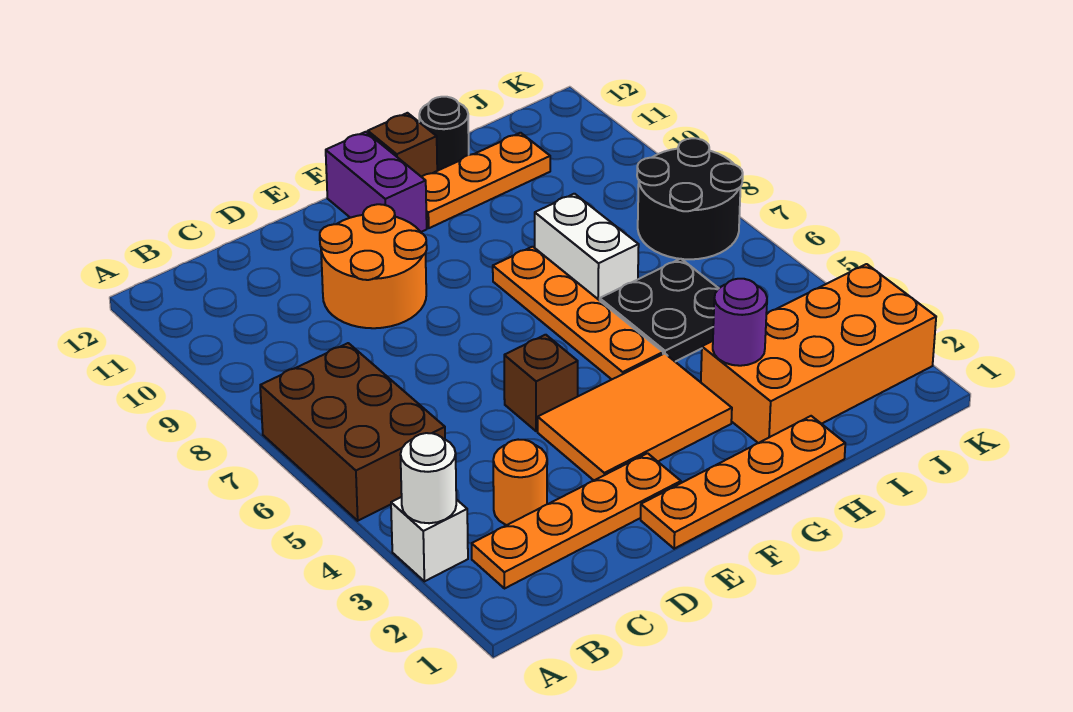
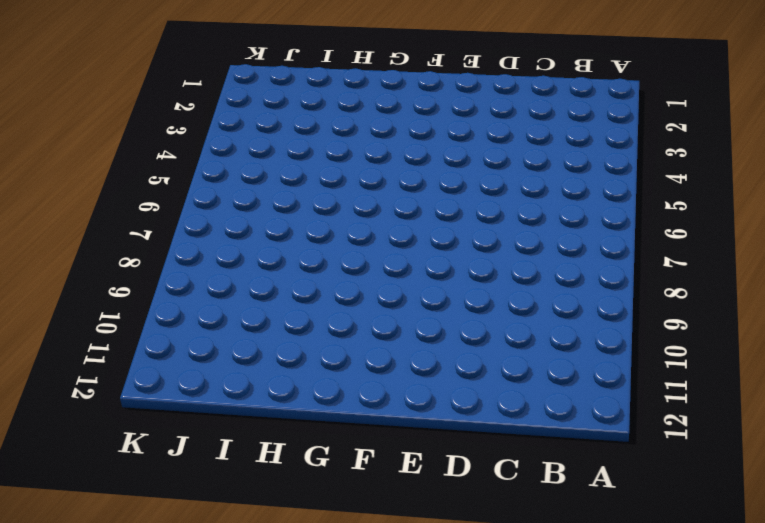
none -> white brick A3 level 1
none -> brown brick A5:B7 level 1
none -> orange plate B2:E2 level 1

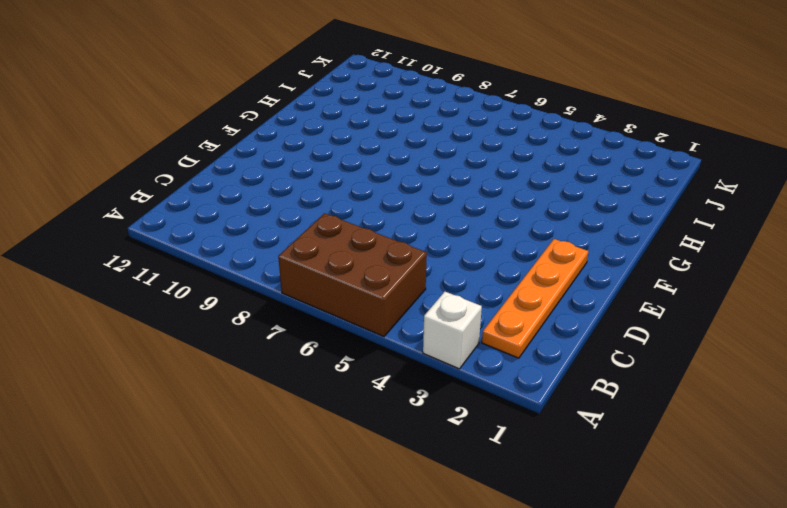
none -> orange round brick C3 level 1
none -> orange round brick D9:E10 level 1
none -> orange plate E1:H1 level 1

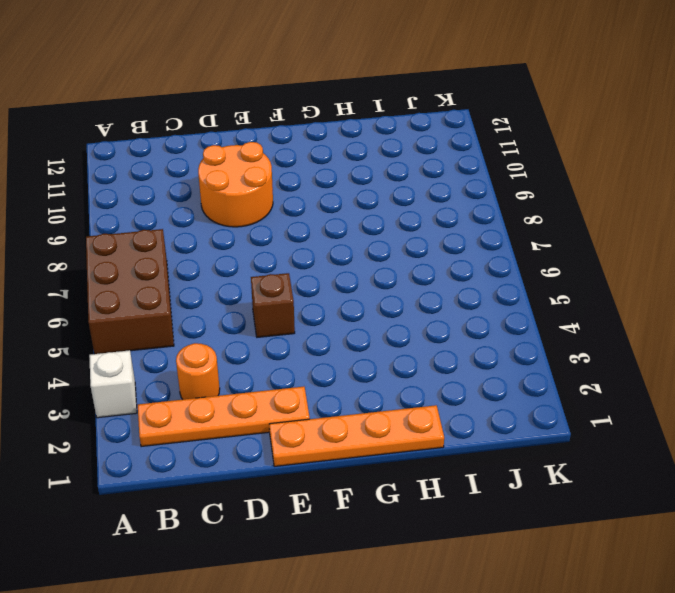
none -> orange tile E3:G4 level 1
none -> purple brick F11:F12 level 1
none -> orange plate G5:G8 level 1

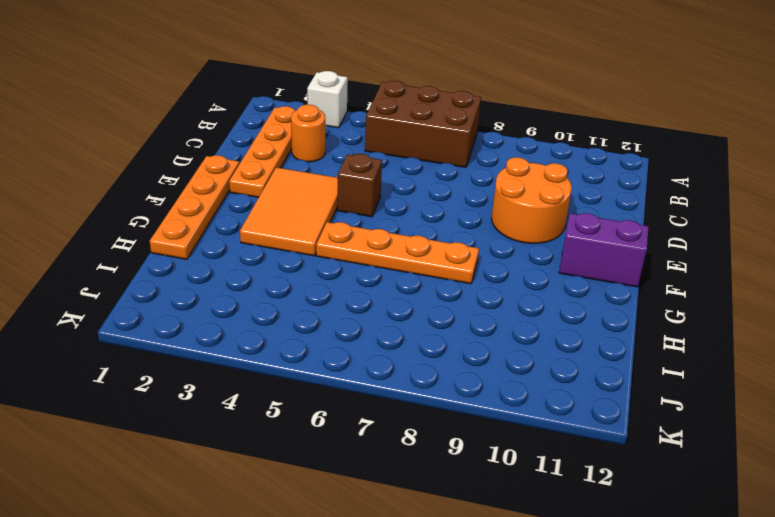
none -> orange plate G11:I11 level 1
none -> brown brick G12 level 1
none -> orange brick H2:K3 level 1

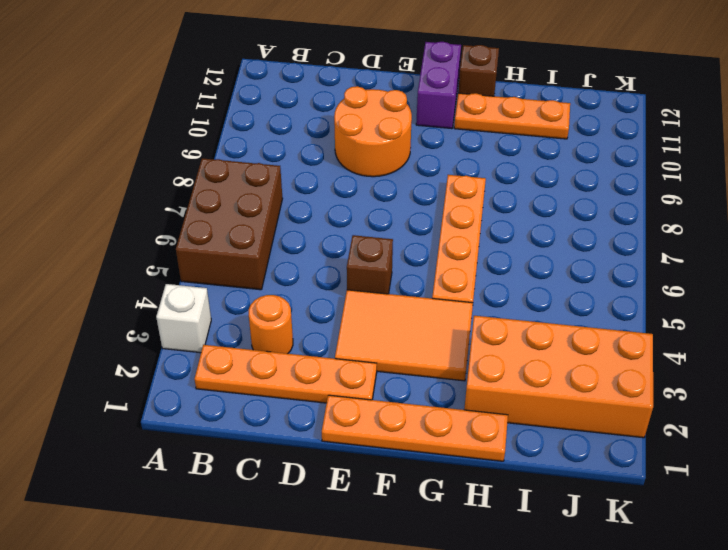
none -> black plate H5:I6 level 1
none -> white brick H7:H8 level 1
none -> black round brick H12 level 1

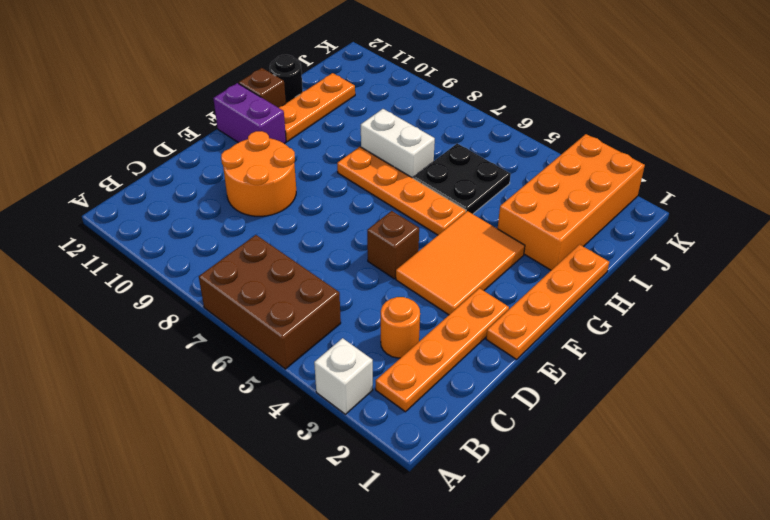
none -> black round brick J7:K8 level 1
none -> white round brick A3 level 2
none -> purple round brick H3 level 2

